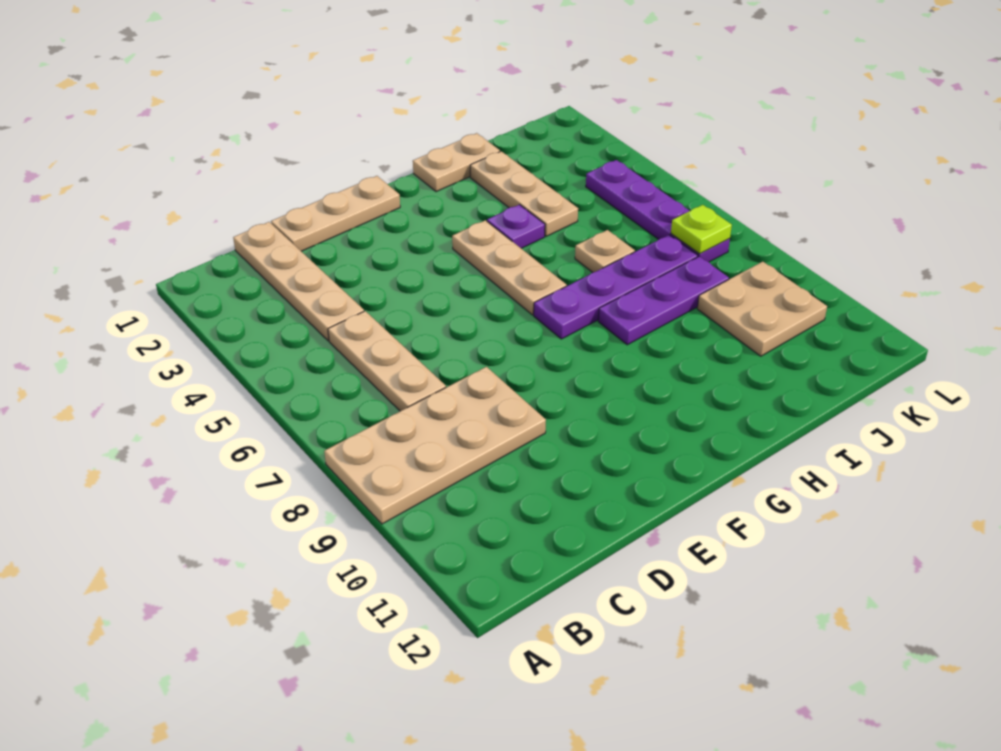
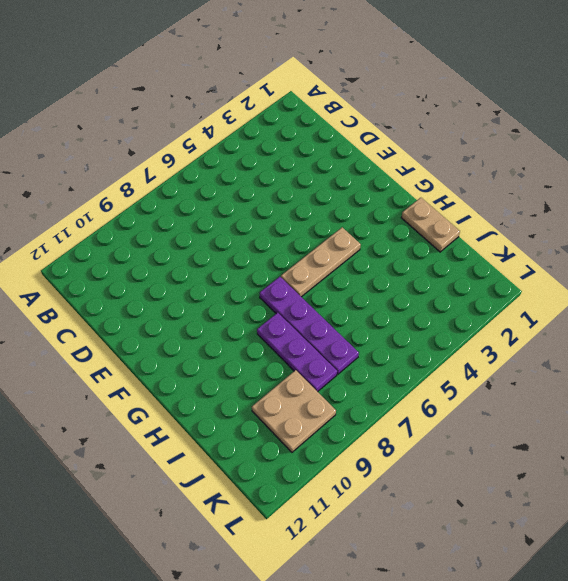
none -> tan plate A8:D9 level 1
none -> tan plate C1:C4 level 1
none -> tan plate C5:C7 level 1

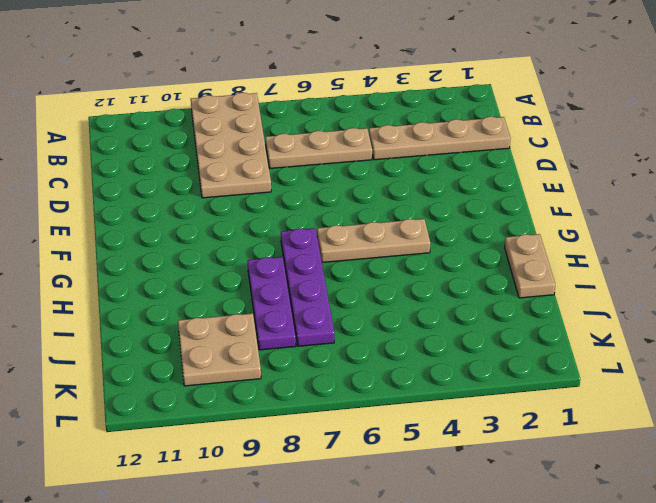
none -> tan plate D1:F1 level 1
none -> purple plate H4 level 1
none -> tan plate I2:I4 level 1

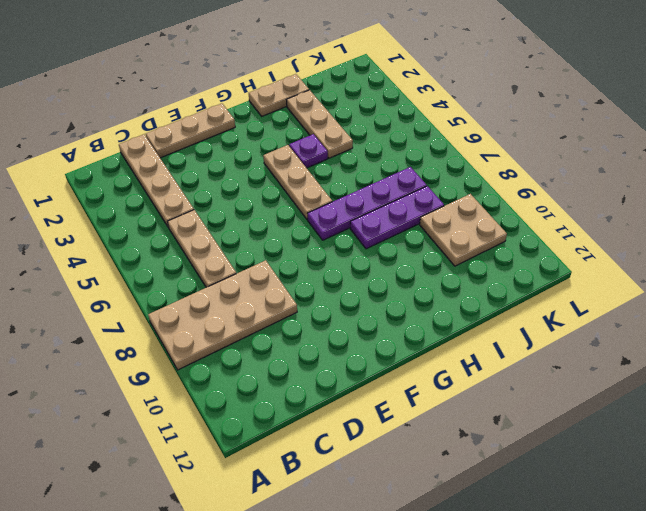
none -> tan plate I6 level 1
none -> purple plate K4:K7 level 1
none -> lime plate K7 level 2

